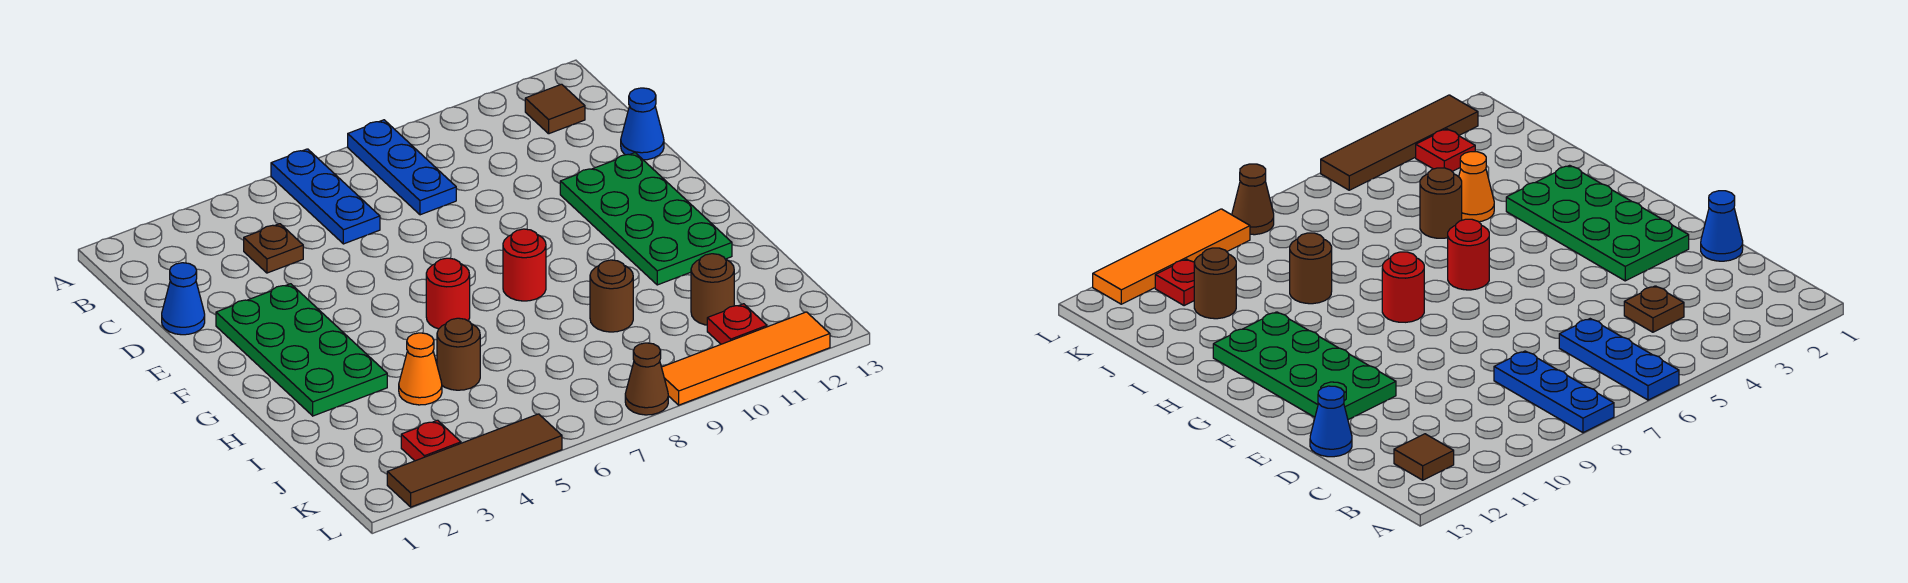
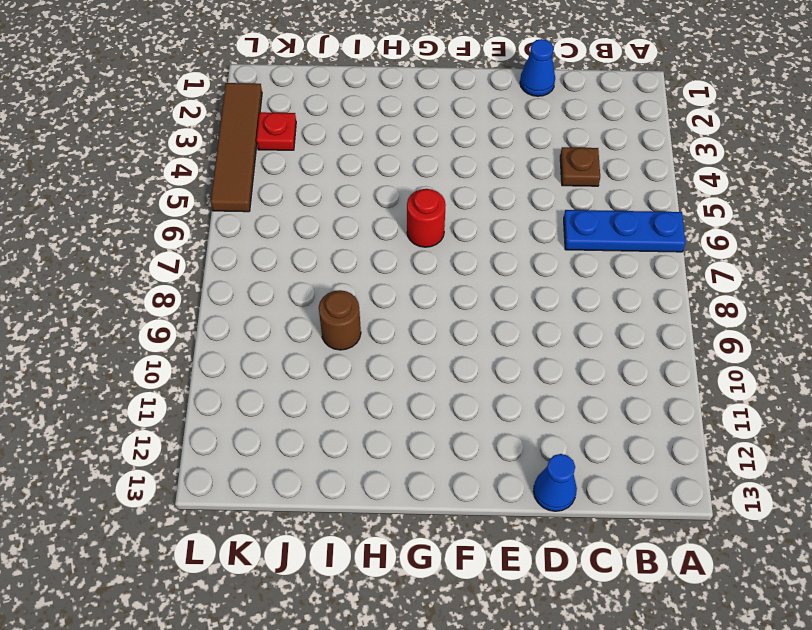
none -> blue plate A8:C8 level 1
none -> brown tile B12 level 1
none -> green plate E2:H3 level 1

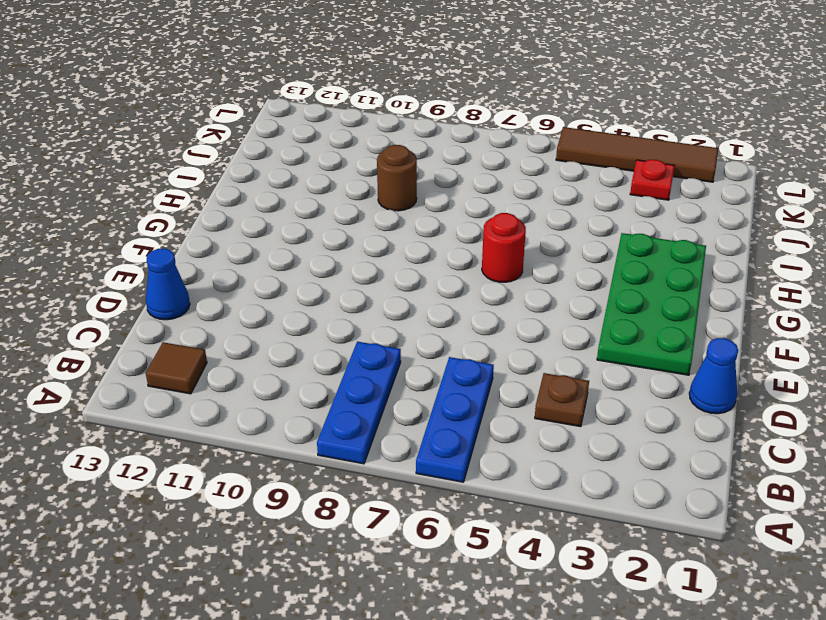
none -> green plate E11:H12 level 1
none -> red round brick G8 level 1
none -> orange cone I4 level 1

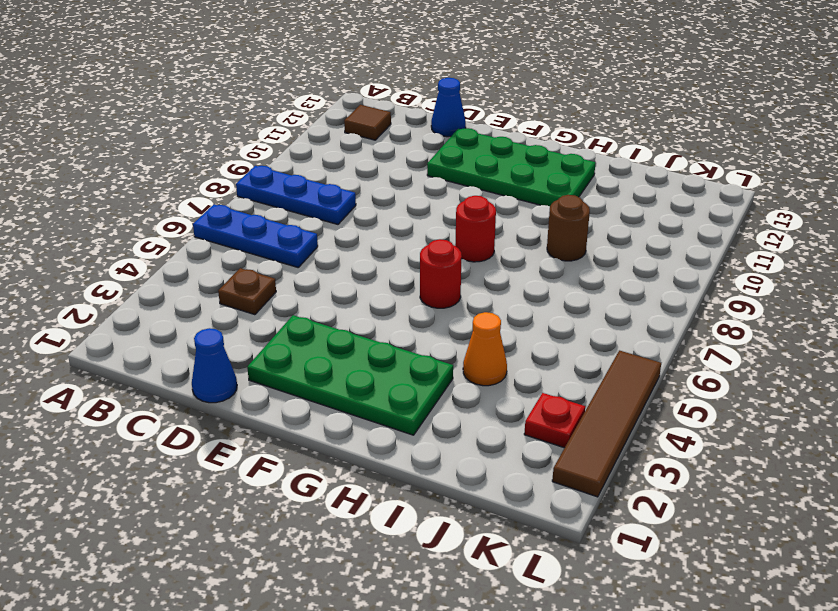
none -> brown round brick I5 level 1
none -> brown round brick J11 level 1
none -> red plate K11 level 1

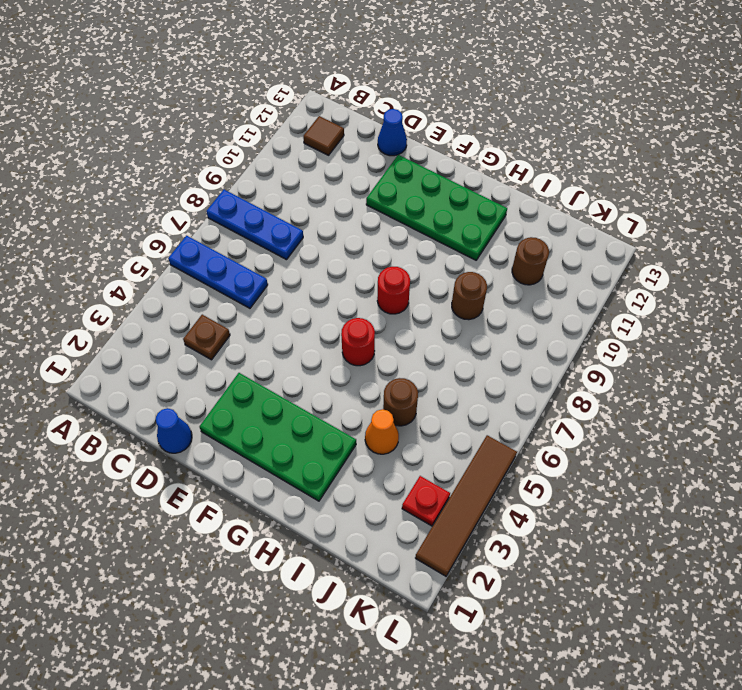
none -> red plate K11 level 1
none -> brown cone L8 level 1
none -> orange tile L9:L12 level 1

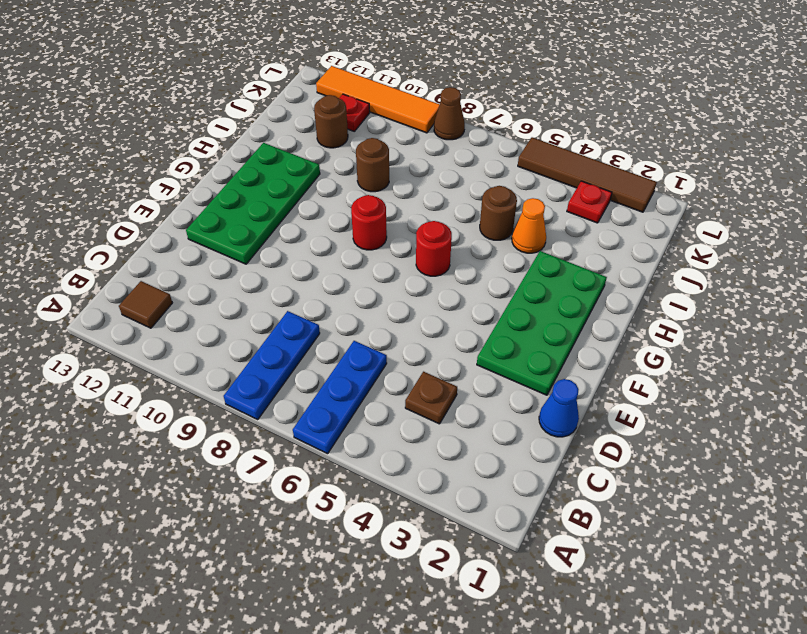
none -> blue cone D13 level 1

